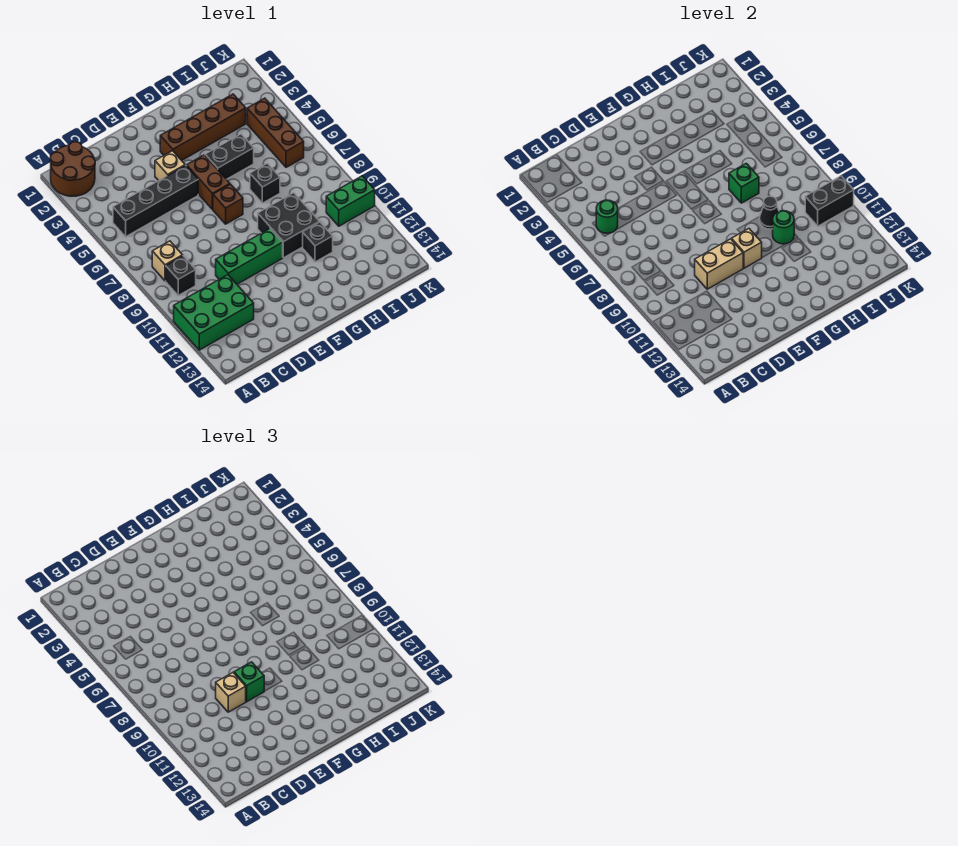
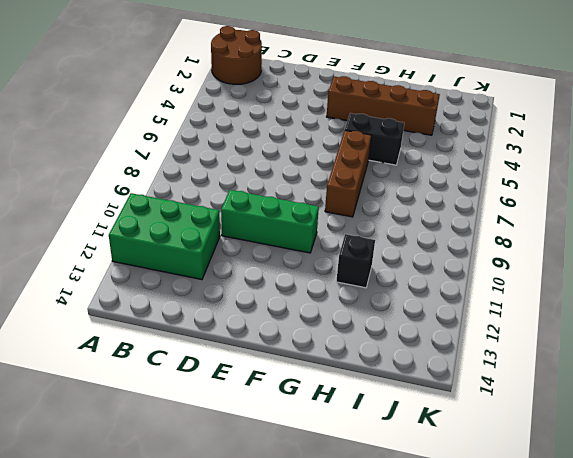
brown brick G6:G8 level 1 -> brown brick J4:J6 level 1
none -> black brick B5:E5 level 1
none -> tan brick B8 level 1
none -> black brick B9 level 1

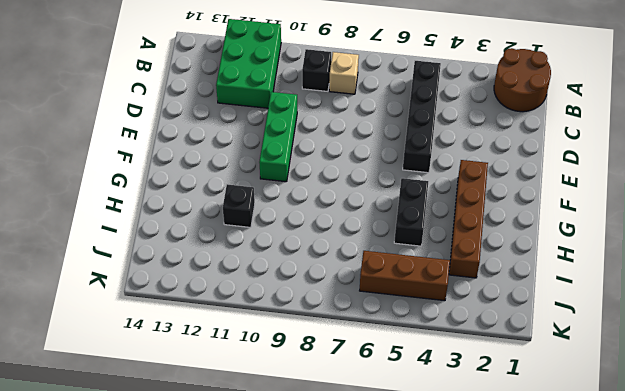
none -> tan brick E4 level 1
none -> brown brick F5:F6 level 1
none -> brown brick F7 level 1

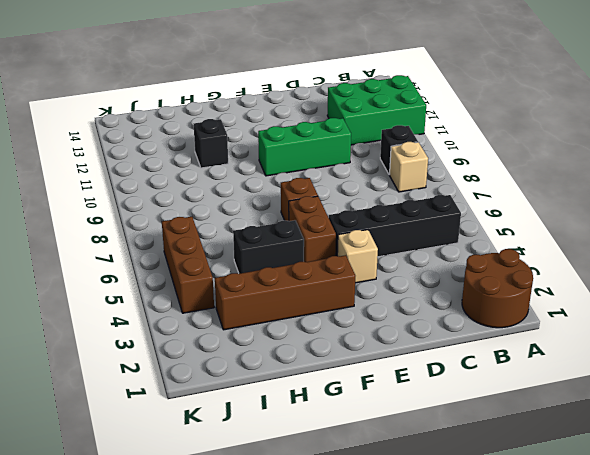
none -> black brick G9:H10 level 1
none -> black brick H7 level 1
none -> green brick J10:K10 level 1

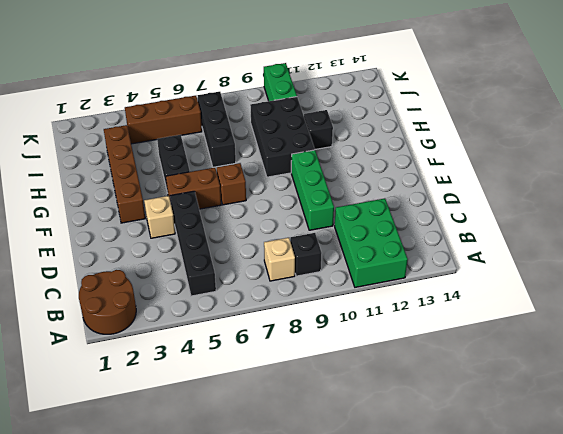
black brick G9:I10 level 1 -> black brick G9:H10 level 1
black brick H7:J7 level 1 -> black brick H7 level 1
none -> green round brick B5 level 2
none -> tan brick D10:E10 level 2
none -> tan brick F10 level 2

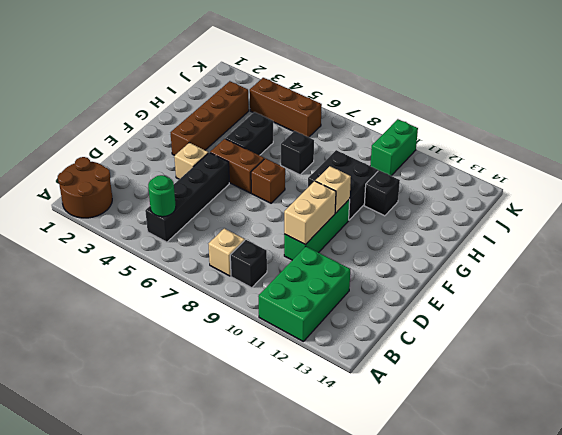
none -> green brick H7 level 2
none -> black cone H9 level 2
none -> green round brick H10 level 2

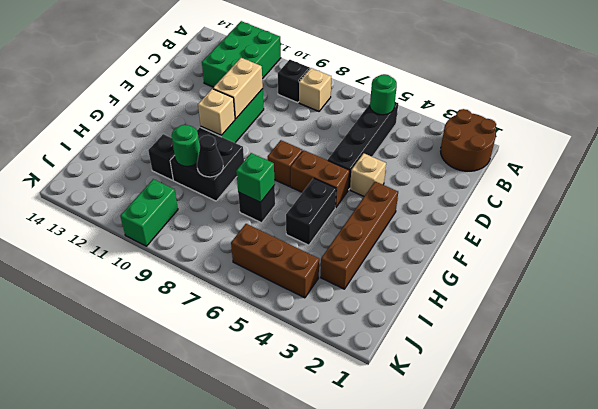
none -> black brick J10:K10 level 2
none -> tan brick D10 level 3
none -> green brick E10 level 3

